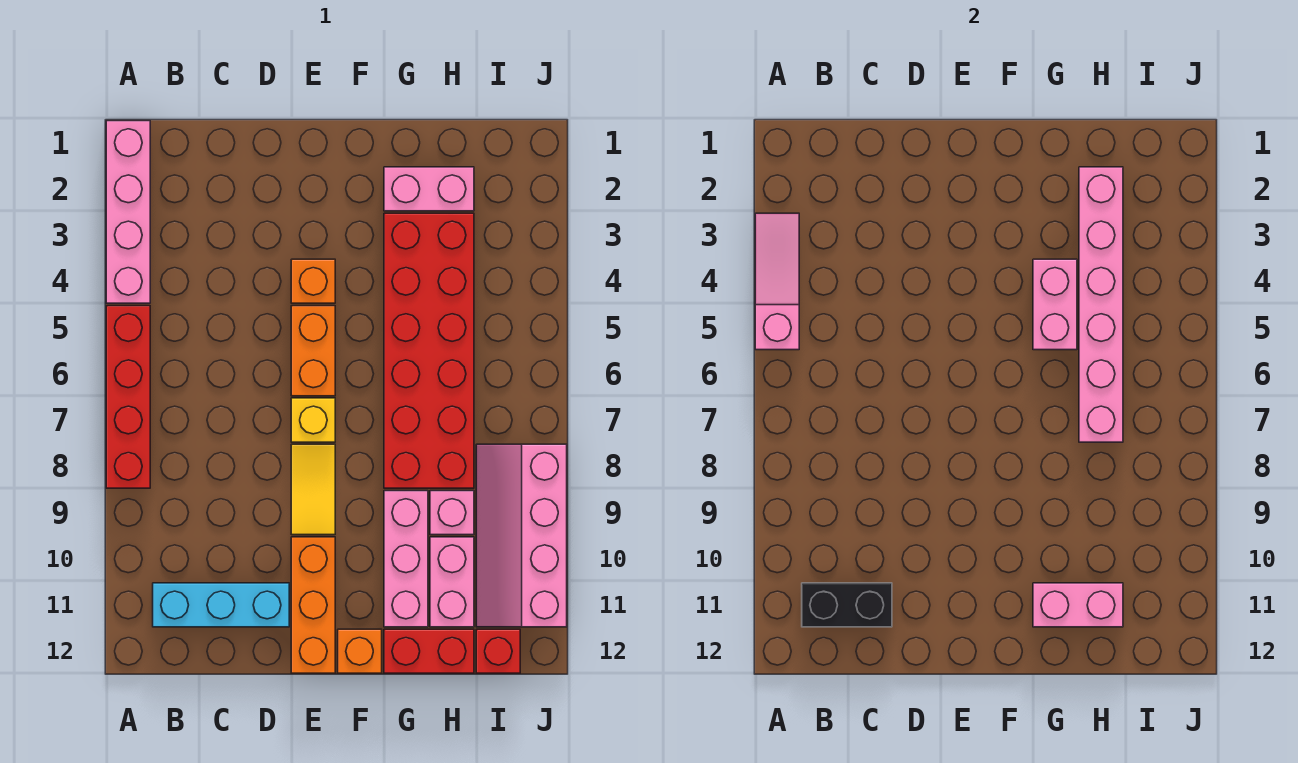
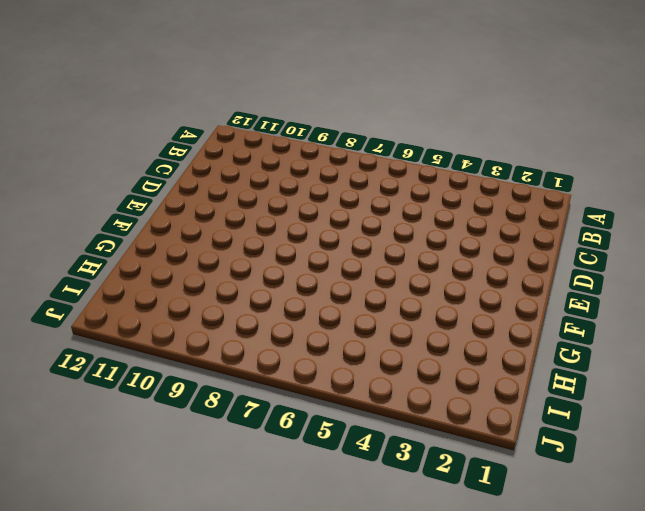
none -> pink brick A1:A4 level 1
none -> red brick A5:A8 level 1
none -> cyan brick B11:D11 level 1

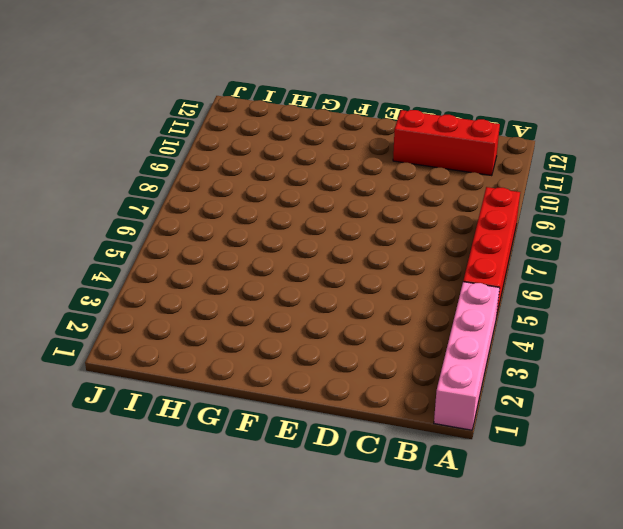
red brick B11:D11 level 1 -> cyan brick B11:D11 level 1
none -> orange brick E4 level 1
none -> orange brick E5:E6 level 1
none -> yellow brick E7 level 1

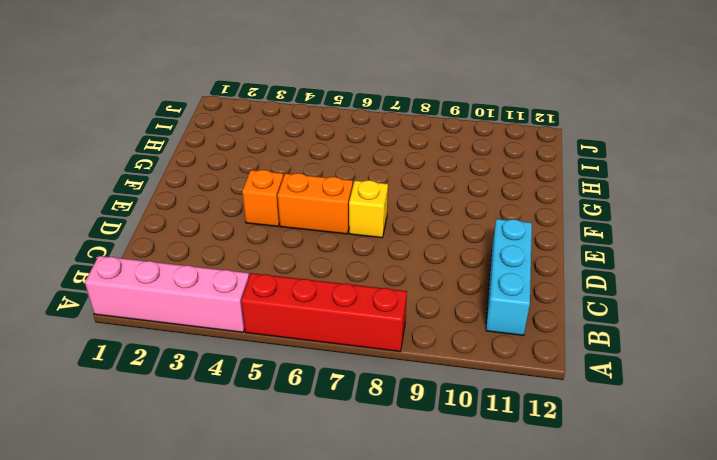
none -> yellow tile E8:E9 level 1
none -> orange brick E10:E12 level 1
none -> orange brick F12 level 1

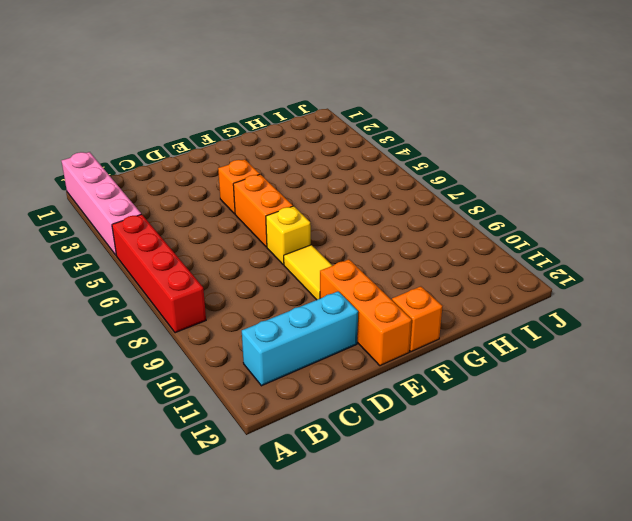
none -> pink brick G2:H2 level 1
none -> red brick G3:H8 level 1
none -> pink brick G9:G11 level 1

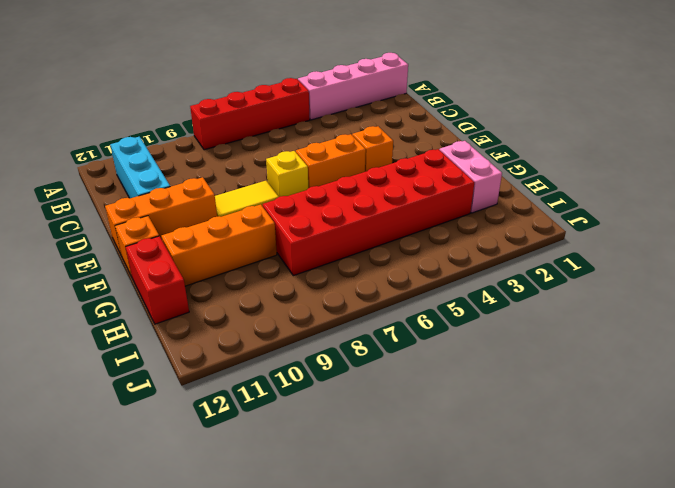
orange brick G9:G11 level 1 -> pink brick G9:G11 level 1
none -> pink brick H9 level 1
none -> pink brick H10:H11 level 1
none -> pink slope I8:J11 level 1 top J

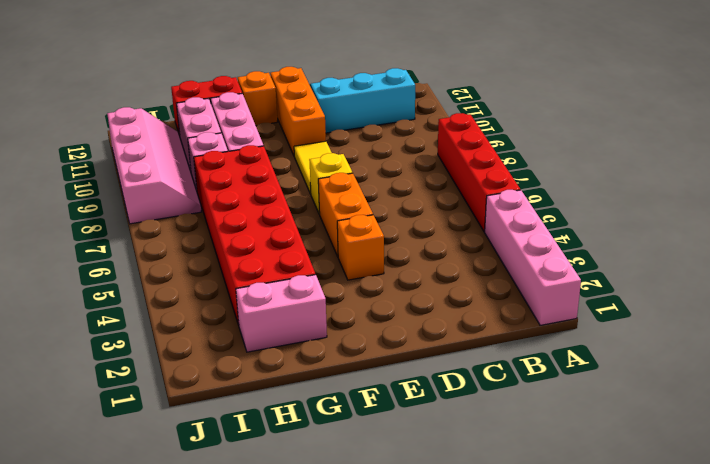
none -> red brick I12 level 1
none -> pink slope A3:A5 level 2 top 5
none -> black brick B11:C11 level 2

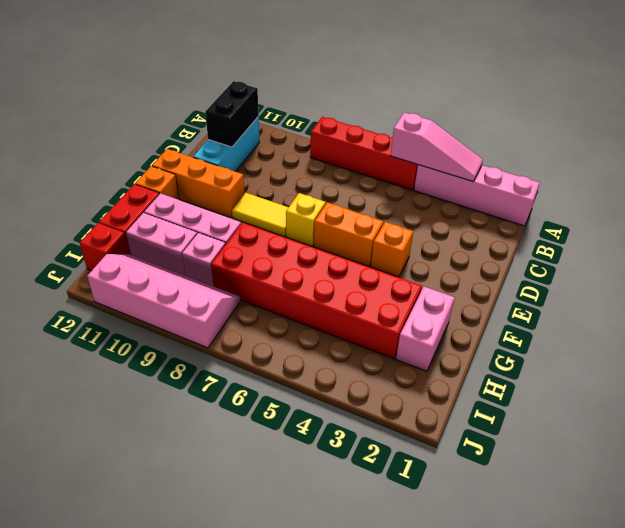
none -> pink brick G4:G5 level 2
none -> pink brick G11:H11 level 2
none -> pink brick H2:H7 level 2

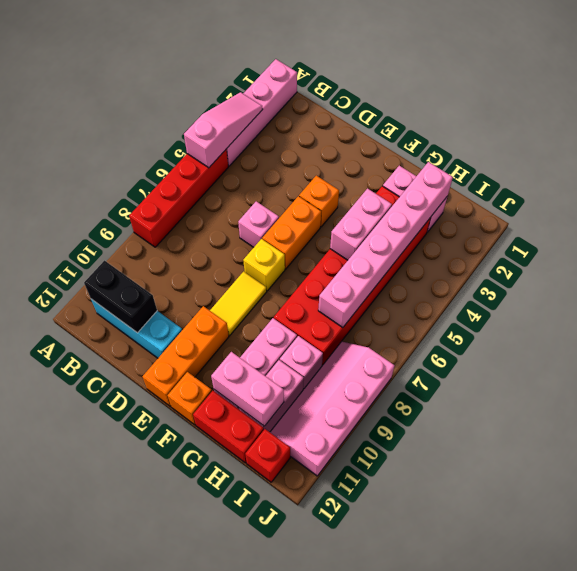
pink brick D6 level 1 -> none

